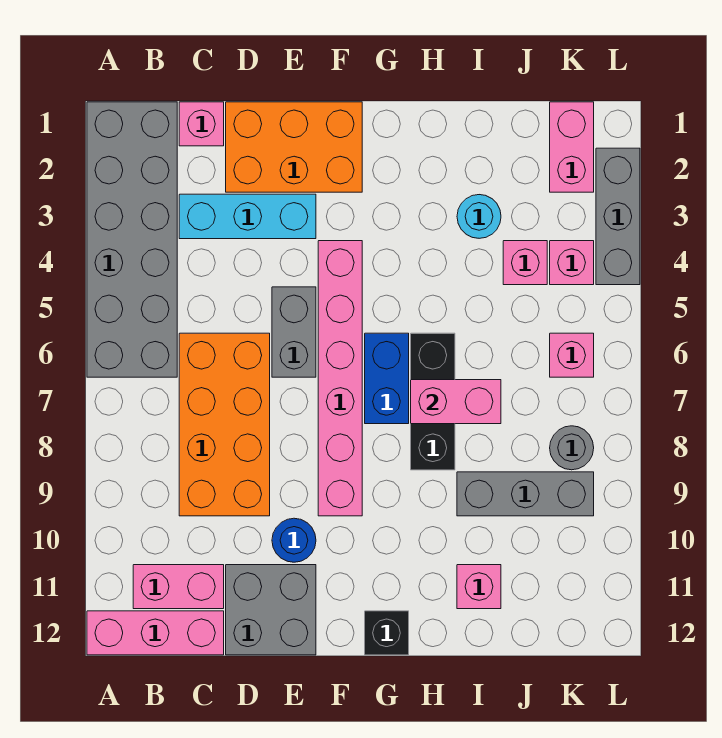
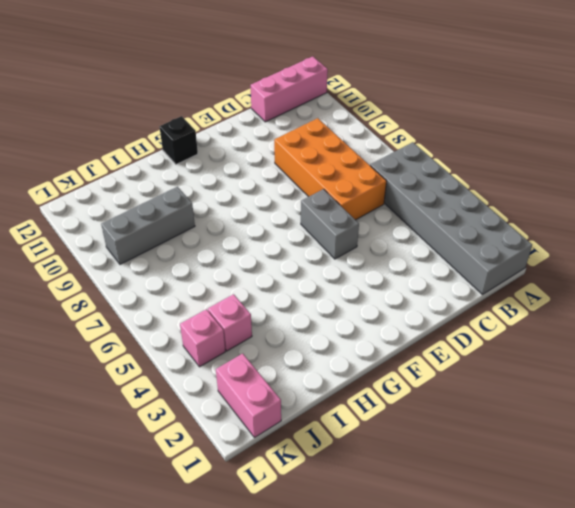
none -> pink brick B11:C11 level 1
none -> pink brick C1 level 1
none -> cyan brick C3:E3 level 1

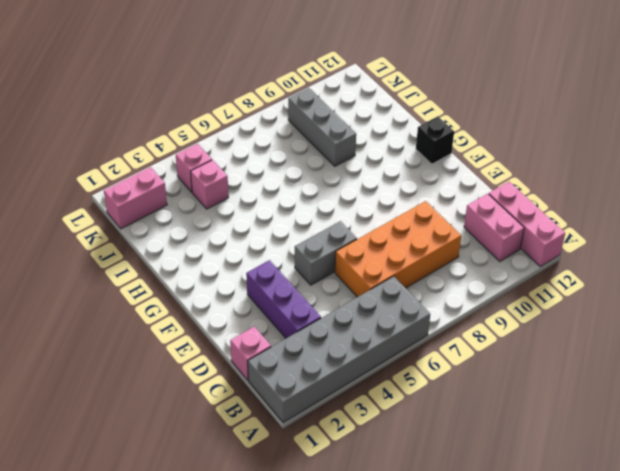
purple brick C3:E3 level 1 -> cyan brick C3:E3 level 1
none -> orange brick D1:F2 level 1
none -> grey brick D11:E12 level 1
none -> blue round brick E10 level 1

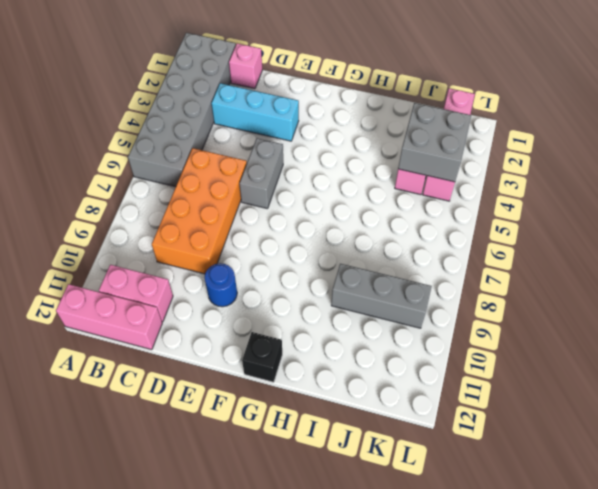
grey brick J3:K4 level 2 -> grey brick D11:E12 level 1
none -> orange brick D1:F2 level 1
none -> pink brick F4:F9 level 1
none -> blue brick G6:G7 level 1

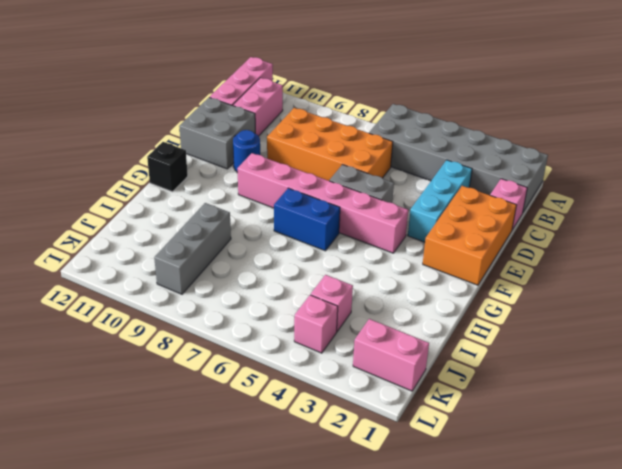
none -> black brick H6:H8 level 1
none -> cyan round brick I3 level 1
none -> pink brick I11 level 1

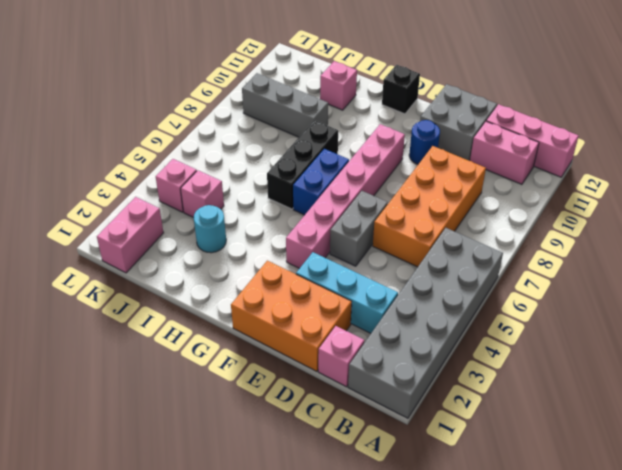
none -> pink brick K6 level 1
none -> grey round brick K8 level 1
none -> grey brick L2:L4 level 1

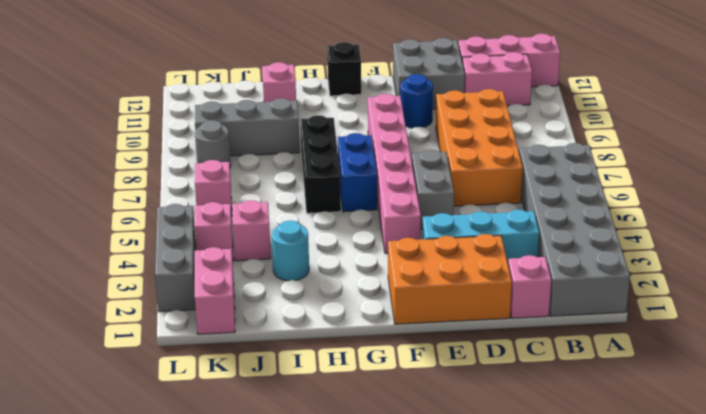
none -> pink brick H7:I7 level 2

